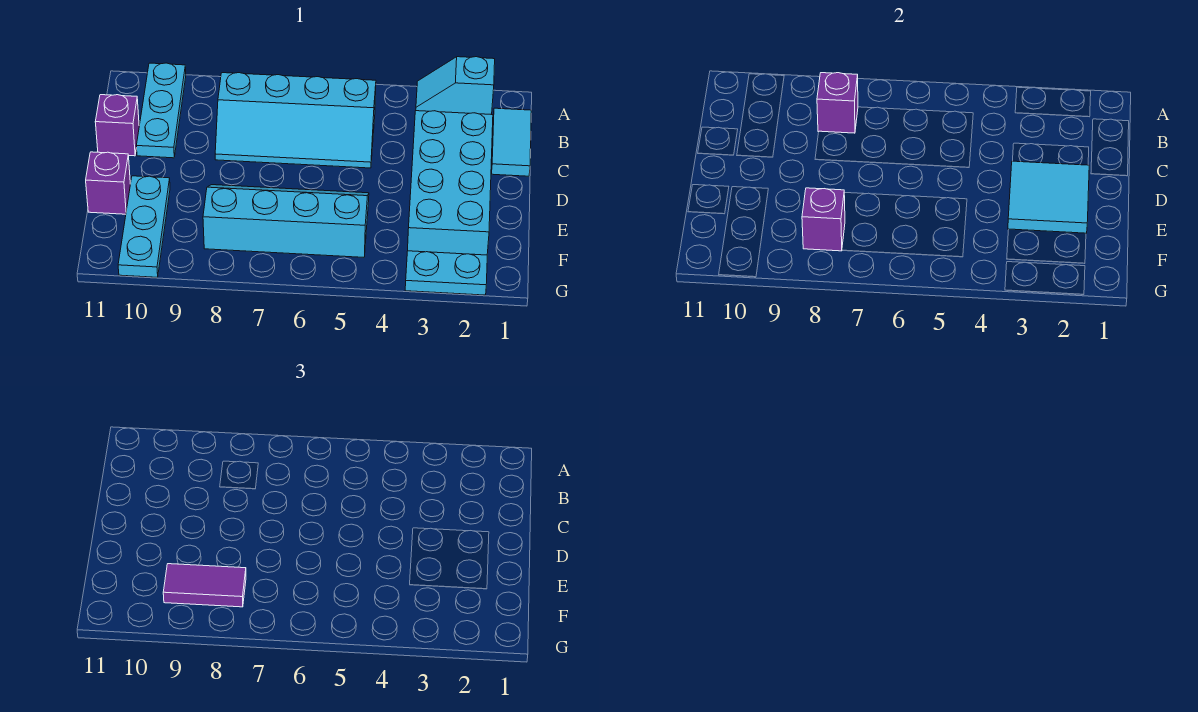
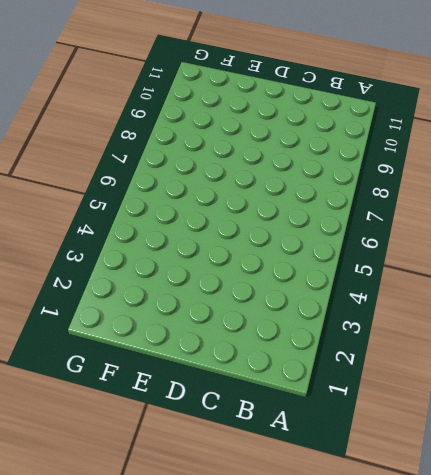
none -> cyan slope A2:A3 level 1 top 2
none -> cyan plate A10:C10 level 1
none -> cyan tile B1:C1 level 1

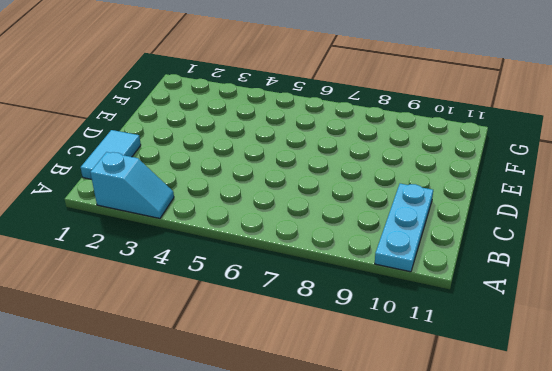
none -> cyan slope B5:C8 level 1 top B
none -> cyan brick C2:F3 level 1
none -> purple brick C11 level 1

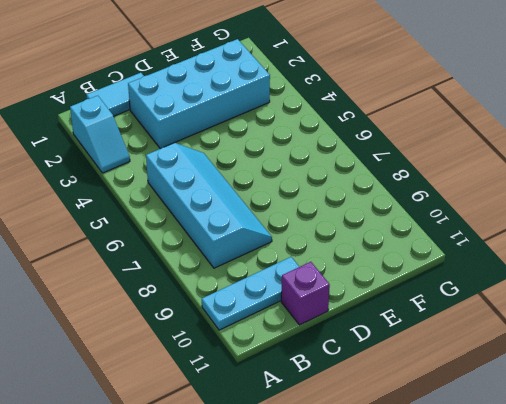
none -> cyan slope E5:F8 level 1 top F
none -> cyan plate E10:G10 level 1
none -> purple brick E11 level 1

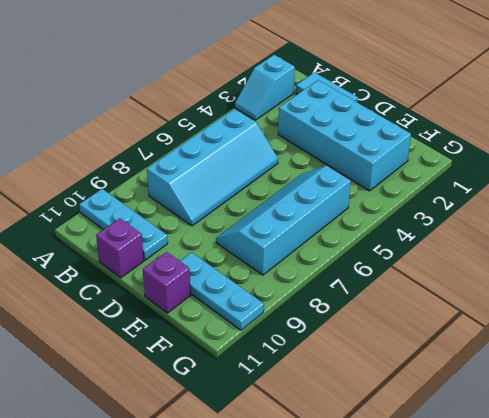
none -> cyan plate G2:G3 level 1
none -> purple brick B8 level 2
none -> cyan tile D2:E3 level 2

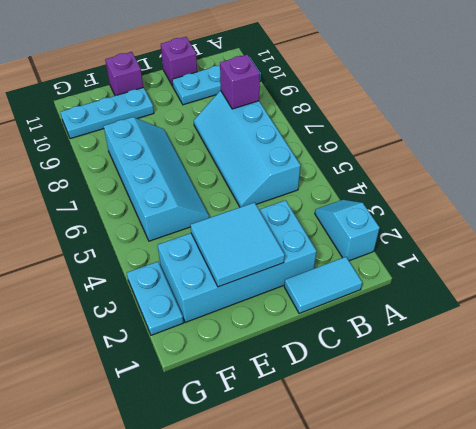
none -> purple brick F8 level 2
none -> purple tile F8:F9 level 3

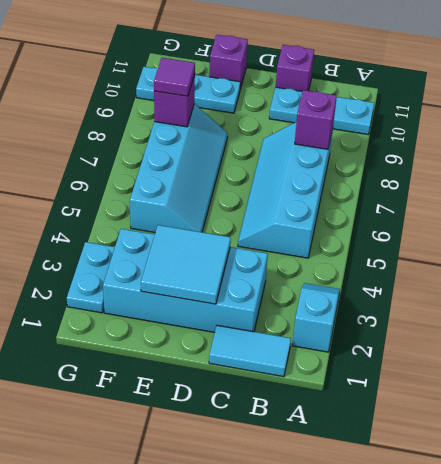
purple tile F8 level 3 -> purple tile F8:F9 level 3

